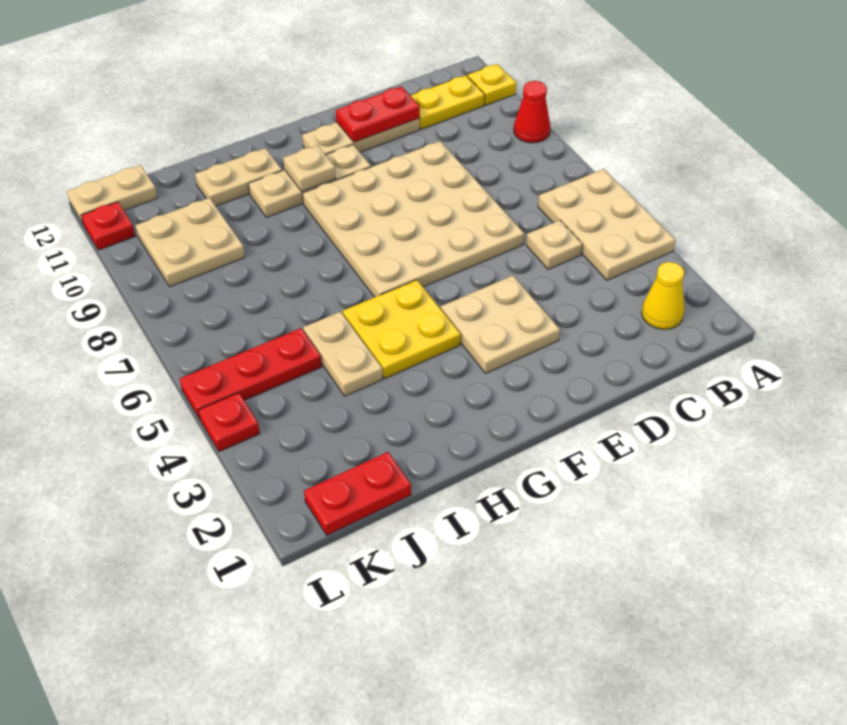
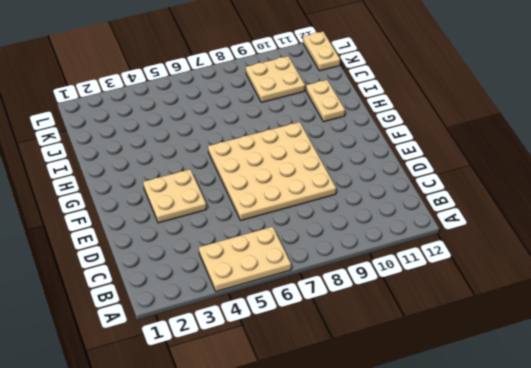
none -> red cone A9 level 1
none -> yellow plate A11 level 1
none -> yellow cone B2 level 1

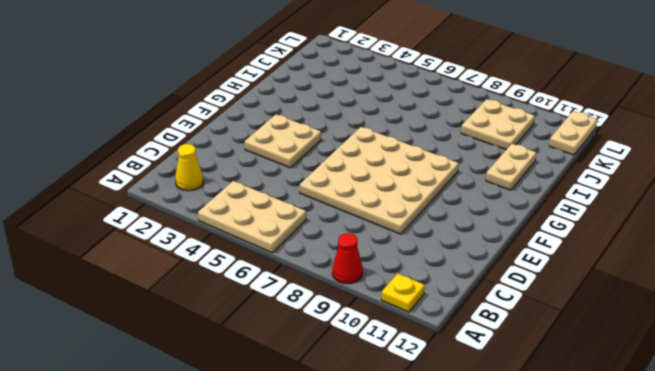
none -> yellow plate B11:C11 level 1
none -> tan plate C5 level 1
none -> tan plate D11:F11 level 1

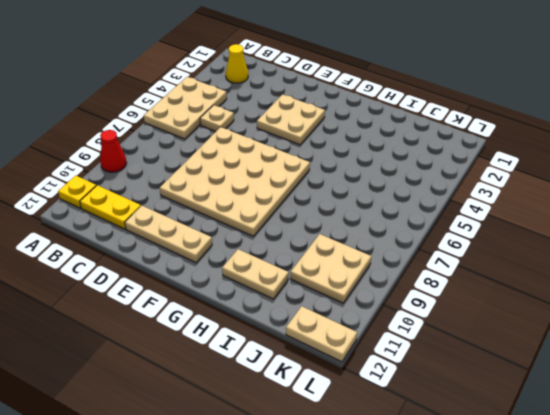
none -> tan plate F10:H10 level 1
none -> yellow plate G4:H5 level 1
none -> tan plate I4:I5 level 1

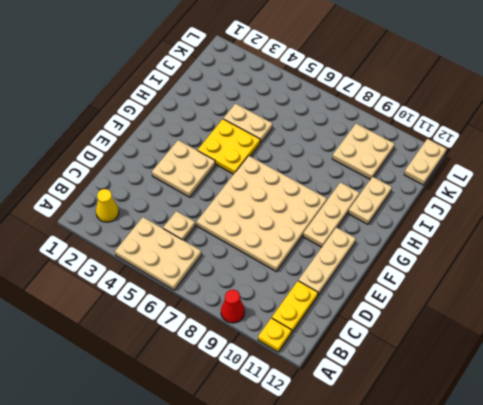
none -> red plate J1:K1 level 1
none -> red plate J5:L5 level 1
none -> red plate L4 level 1

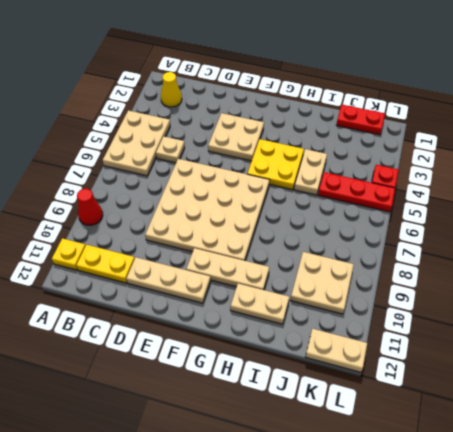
none -> red plate L11 level 1
none -> red plate D11:E11 level 2
none -> tan plate G10 level 2

